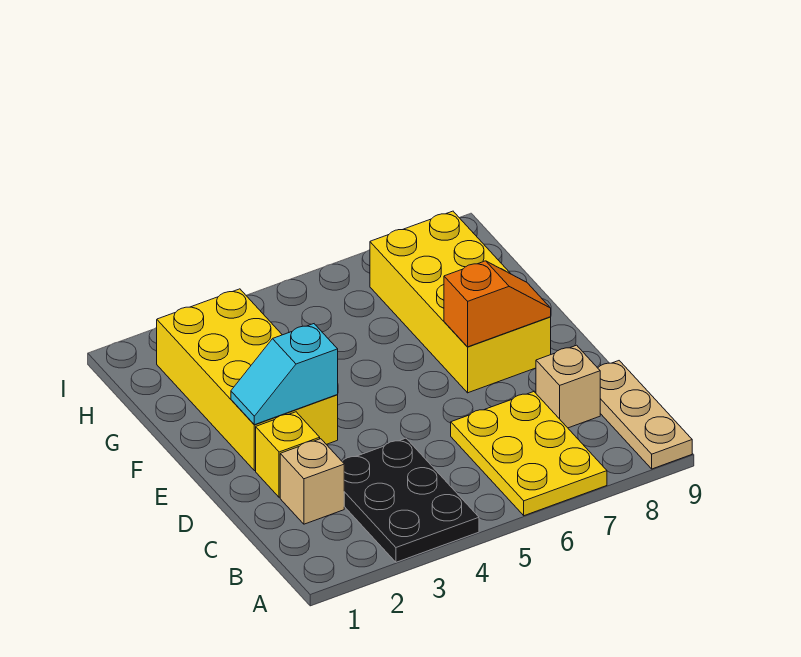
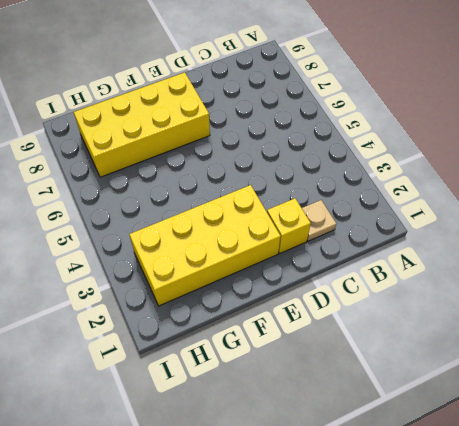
tan plate C2 level 1 -> tan brick C2 level 1
none -> black plate A3:C4 level 1
none -> yellow plate A6:C7 level 1

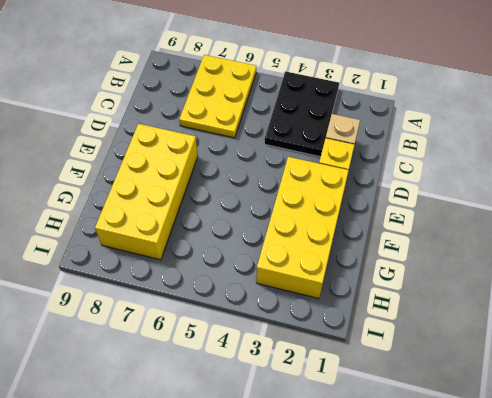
none -> tan plate A9:C9 level 1
none -> tan brick C8 level 1

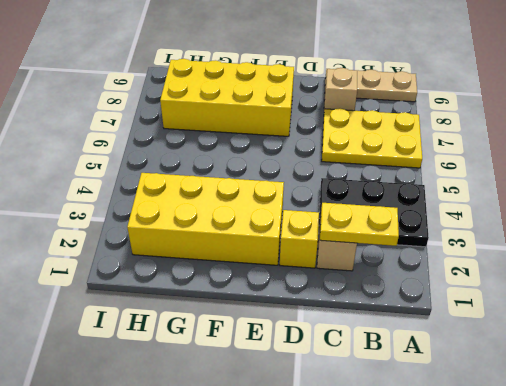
yellow plate B2:C2 level 2 -> none
none -> cyan slope E2:E3 level 2 top 3
none -> orange slope E7:E8 level 2 top 7

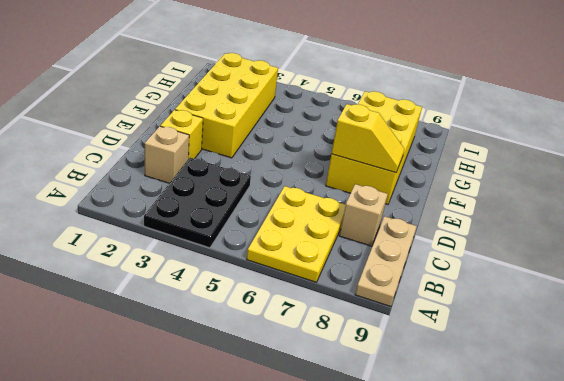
yellow slope E7:E8 level 2 top 7 -> orange slope E7:E8 level 2 top 7
none -> cyan slope E2:E3 level 2 top 3

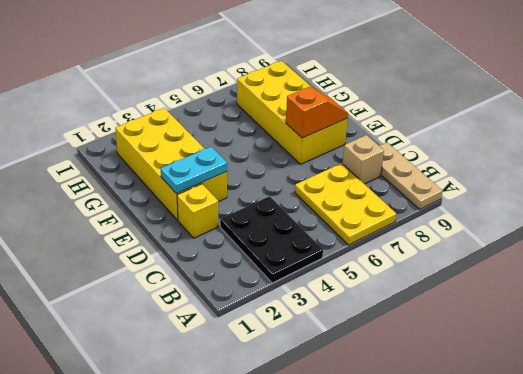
cyan plate E2:E3 level 2 -> cyan slope E2:E3 level 2 top 3
none -> tan brick C2 level 1

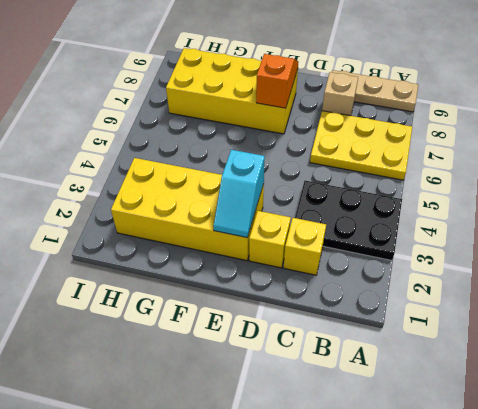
yellow brick C2 level 1 -> tan brick C2 level 1

